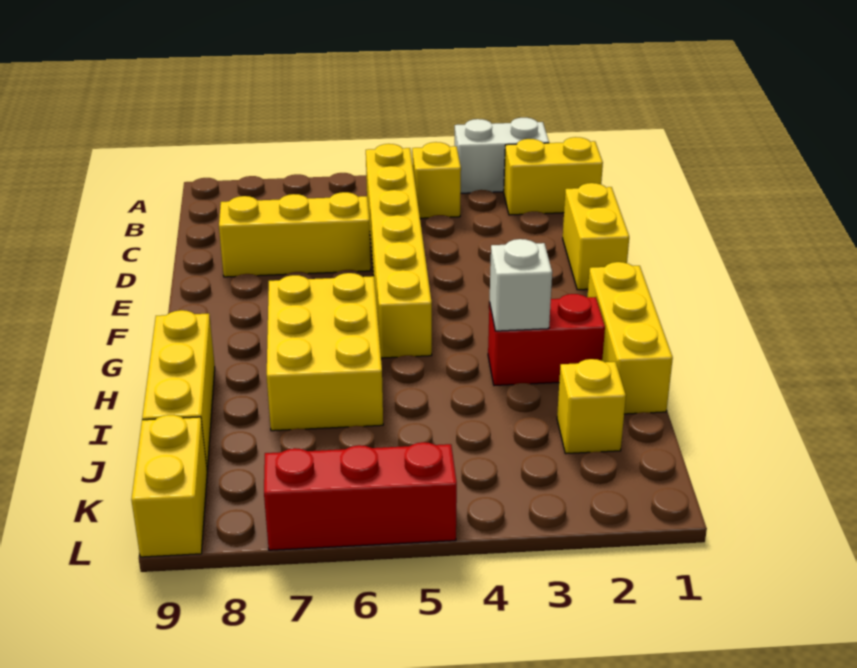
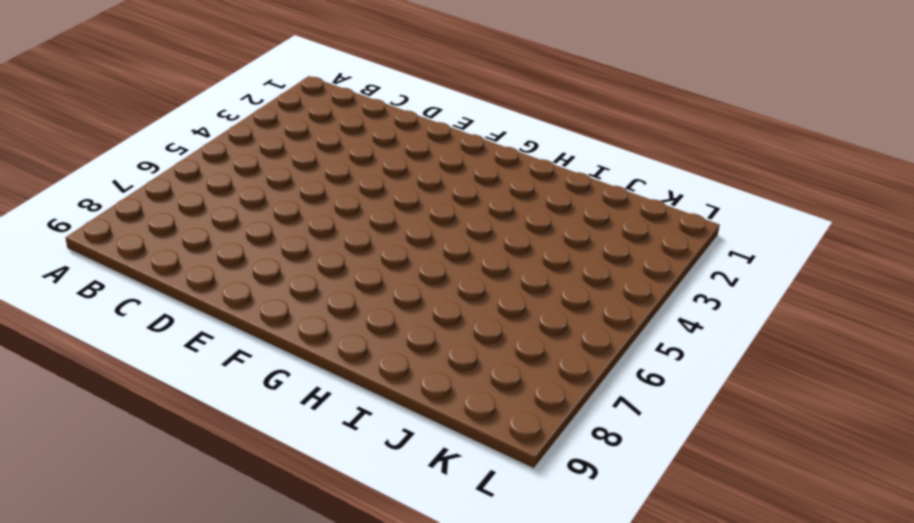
none -> white brick A2:A3 level 1
none -> yellow brick B1:B2 level 1
none -> yellow brick B4 level 1

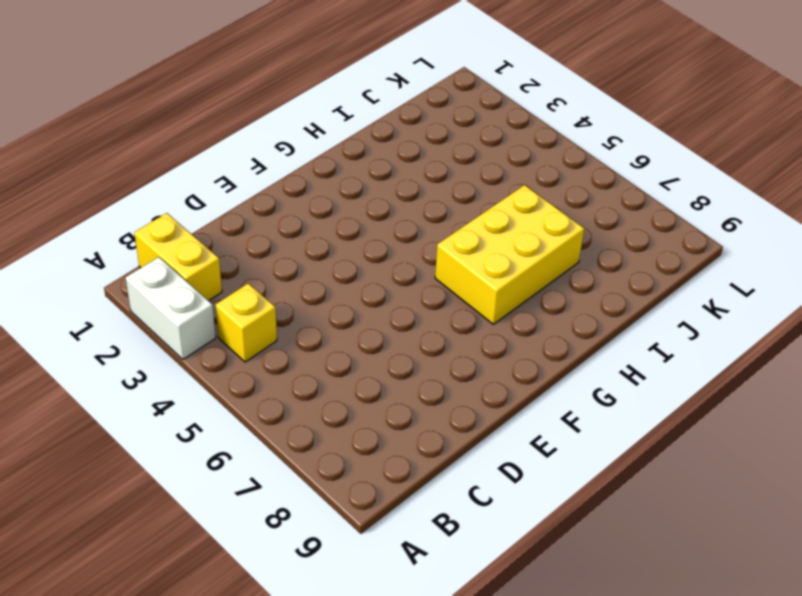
none -> yellow brick B5:G5 level 1
none -> yellow brick D1:E1 level 1
none -> yellow brick D6:D8 level 1

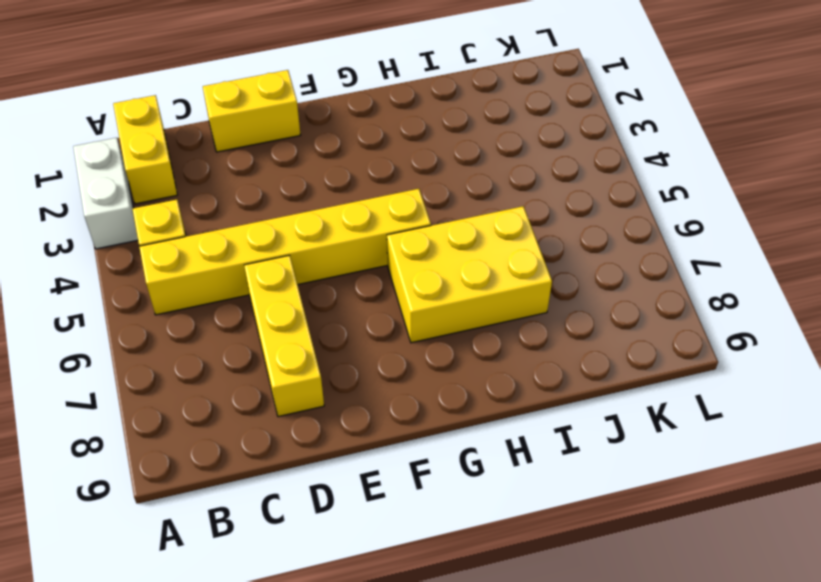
none -> yellow brick G1:I1 level 1
none -> red brick H2:H3 level 1
none -> yellow brick H9:J9 level 1

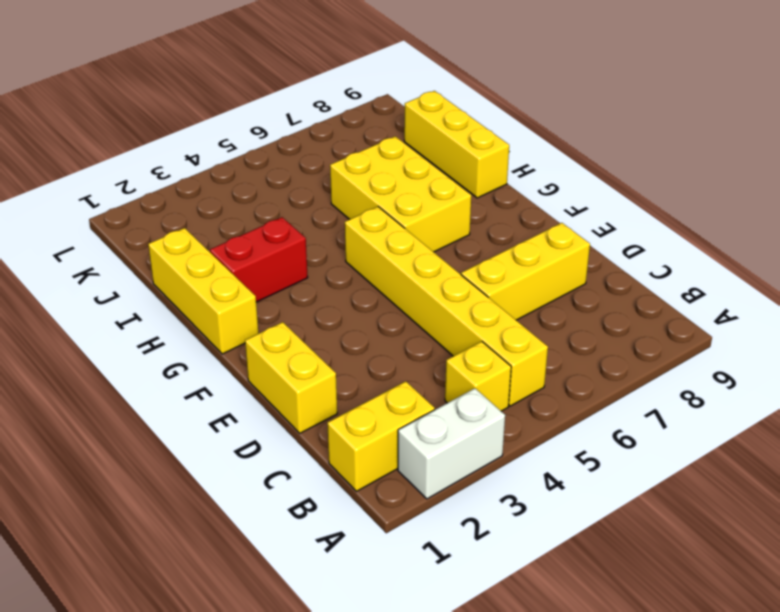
none -> yellow brick J2 level 1
none -> yellow brick K9:L9 level 1
none -> red brick L5:L7 level 1

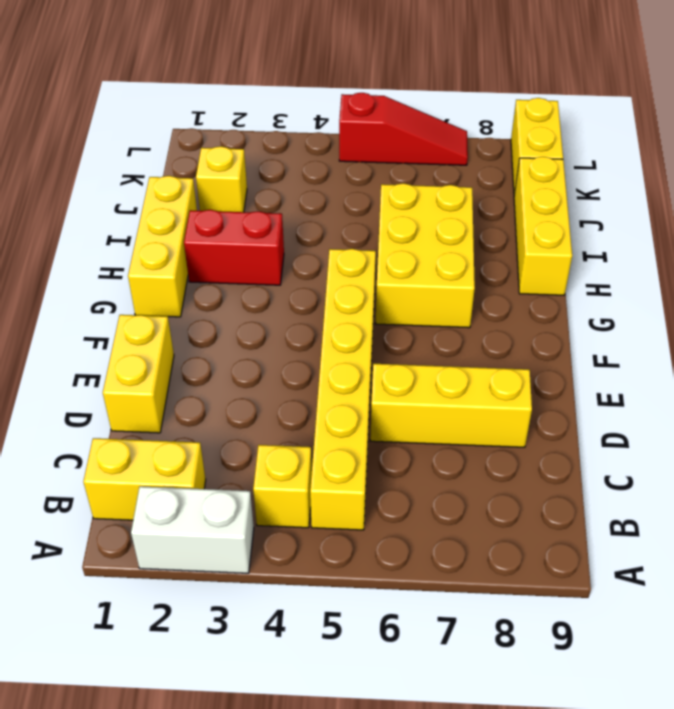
red slope L5:L7 level 1 top 5 -> red brick L5:L7 level 1
none -> white brick H3 level 2

